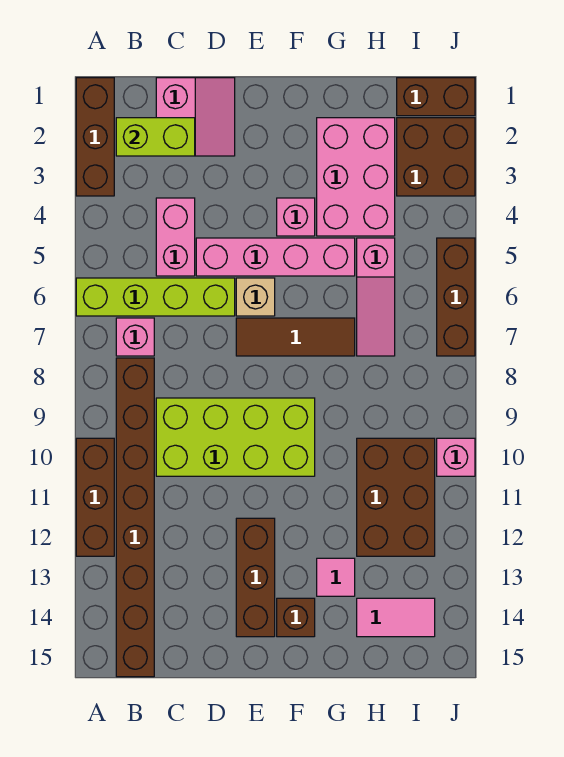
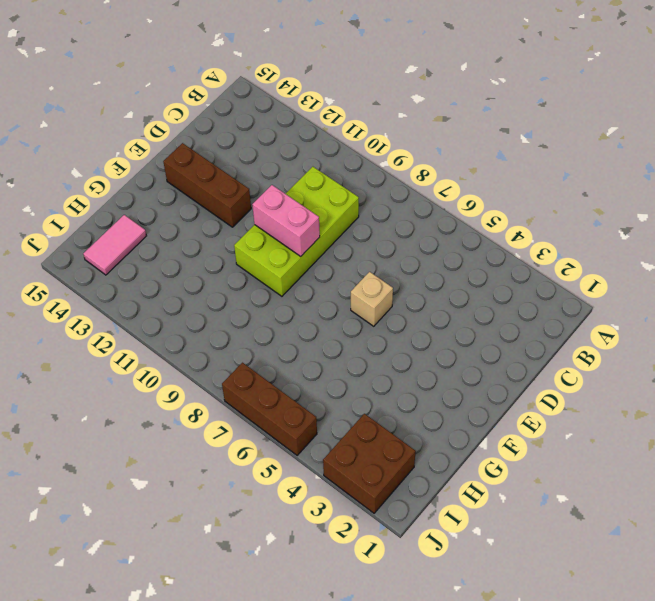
pink brick E9:E10 level 2 -> pink brick C4:C5 level 1
none -> brown brick A1:A3 level 1
none -> lime brick A6:D6 level 1
none -> brown brick A10:A12 level 1

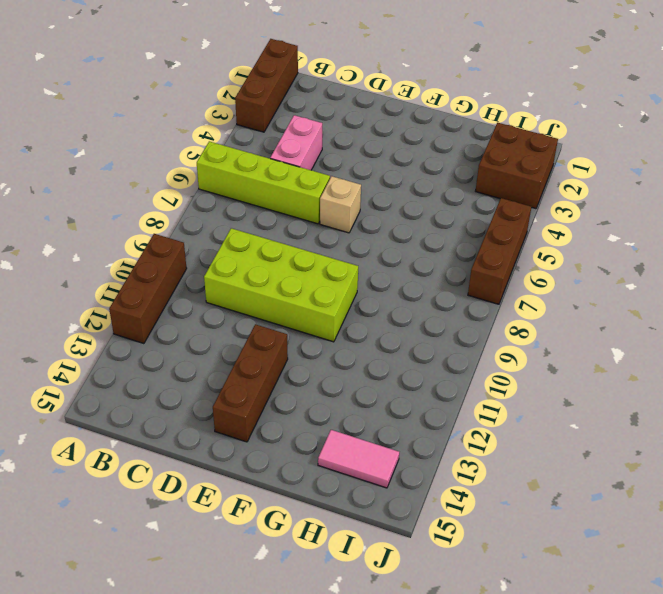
none -> pink brick B7 level 1
none -> brown brick B8:B15 level 1
none -> pink slope C1:D2 level 1 top C

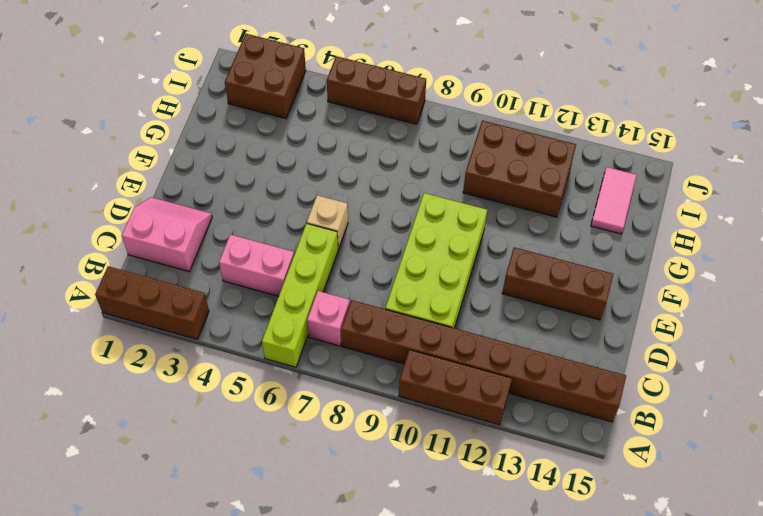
none -> pink brick D5:G5 level 1
none -> brown tile E7:G7 level 1
none -> pink brick F4 level 1

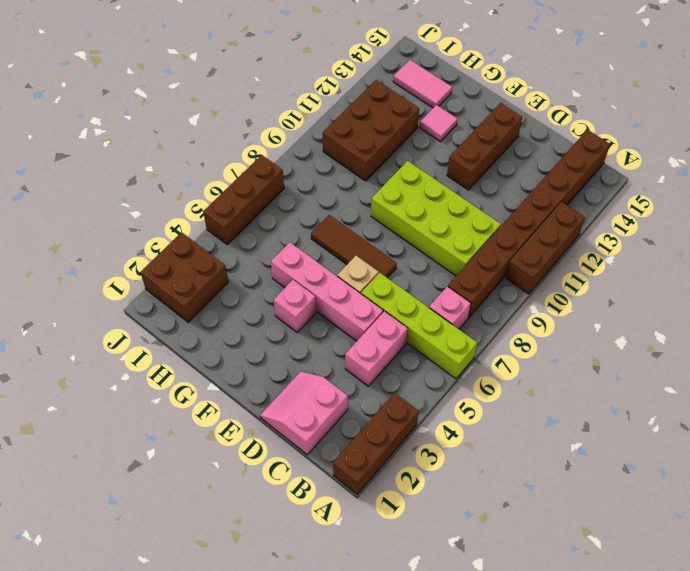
none -> brown brick F14 level 1
none -> pink brick G2:H4 level 1
none -> pink slope H5:H7 level 1 top 5

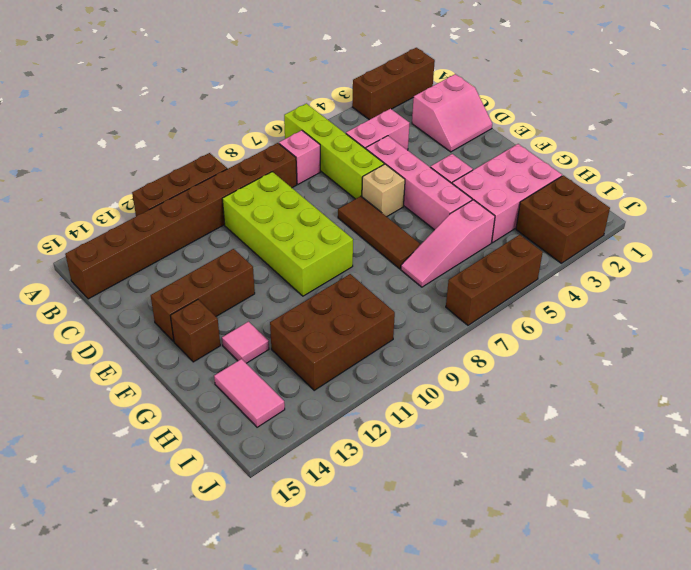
none -> brown brick I1:J1 level 1
none -> pink brick J10 level 1
none -> lime brick B2:C2 level 2

